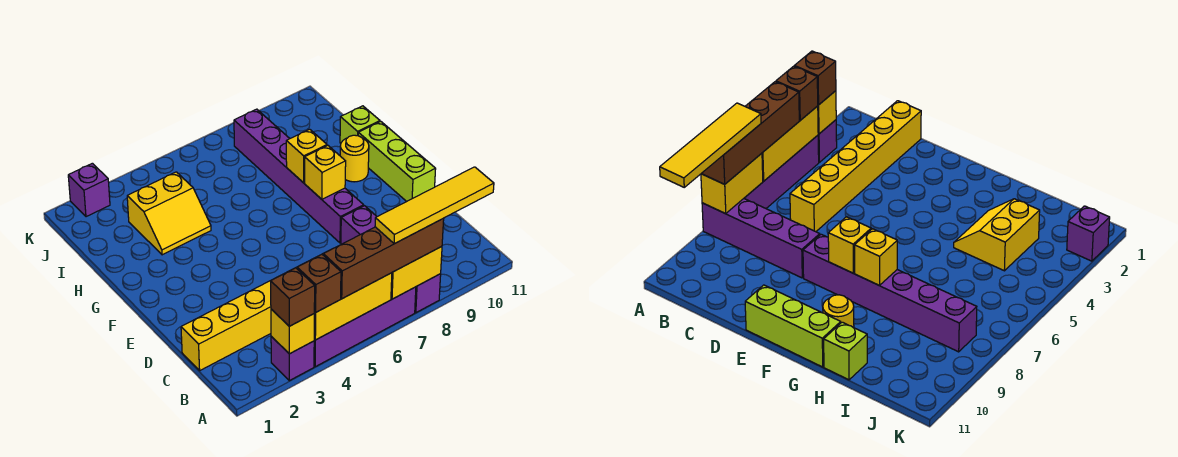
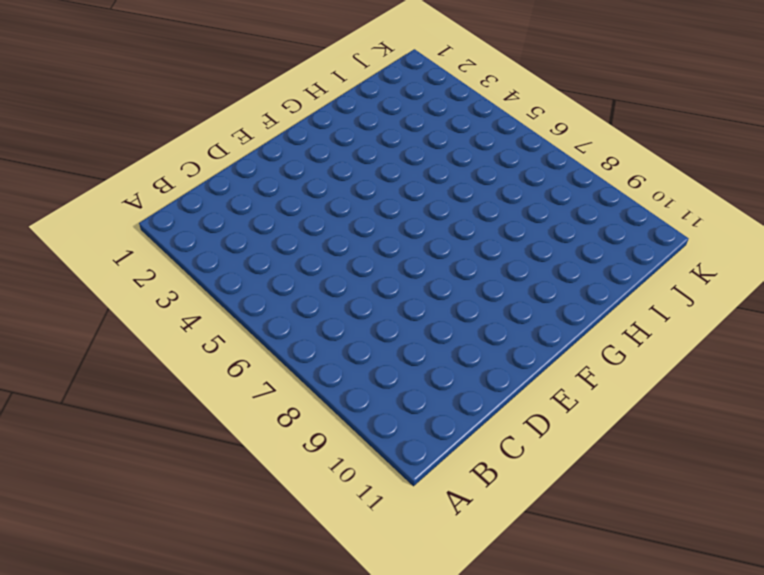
none -> purple brick A3 level 1
none -> purple brick A4:A7 level 1
none -> purple brick A8:D8 level 1

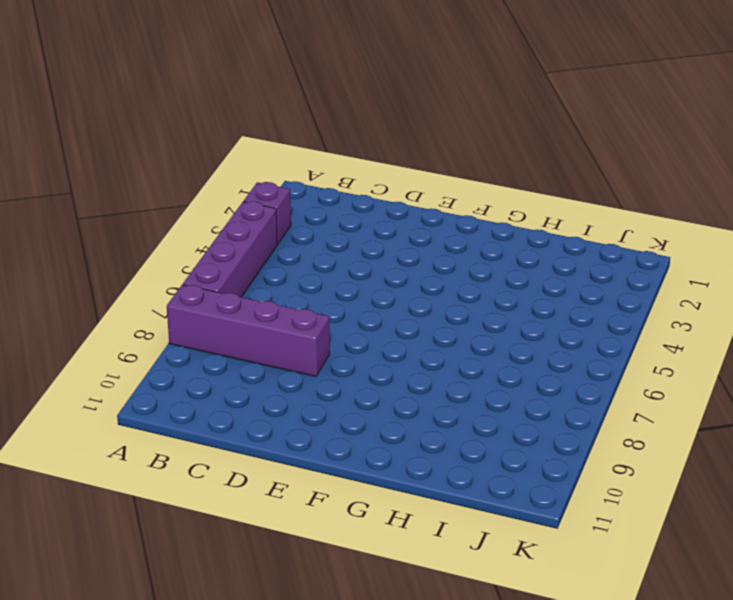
none -> yellow brick C1:C6 level 1
none -> purple brick E8:J8 level 1
none -> lime brick E11:G11 level 1

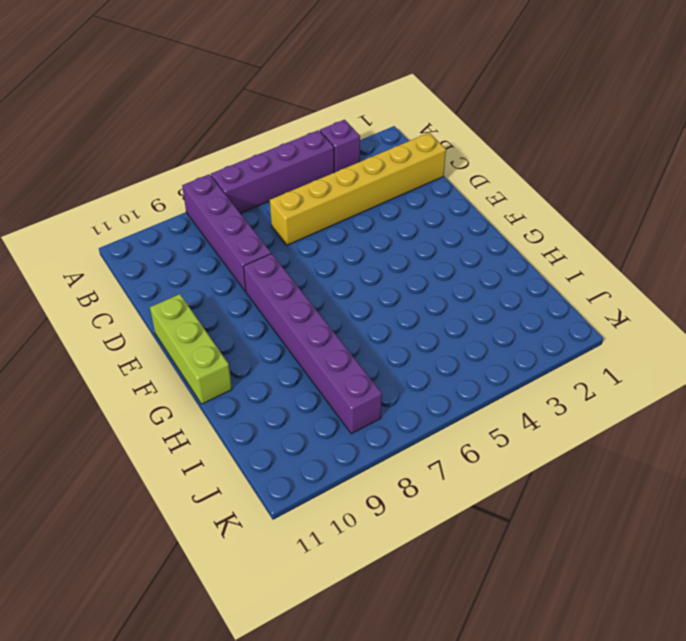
none -> yellow round brick G10 level 1
none -> yellow slope H3:I4 level 1 top I
none -> lime brick H11 level 1

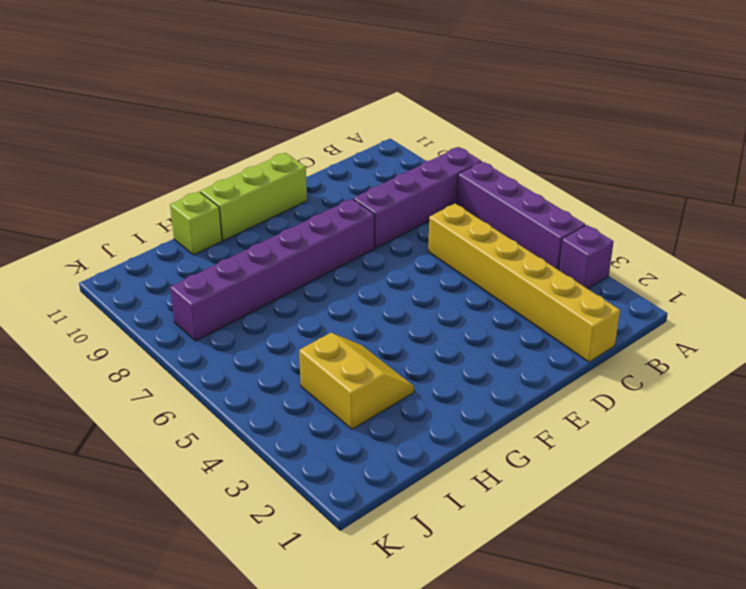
none -> yellow round brick G10 level 1
none -> purple brick K2 level 1
none -> yellow brick A3 level 2

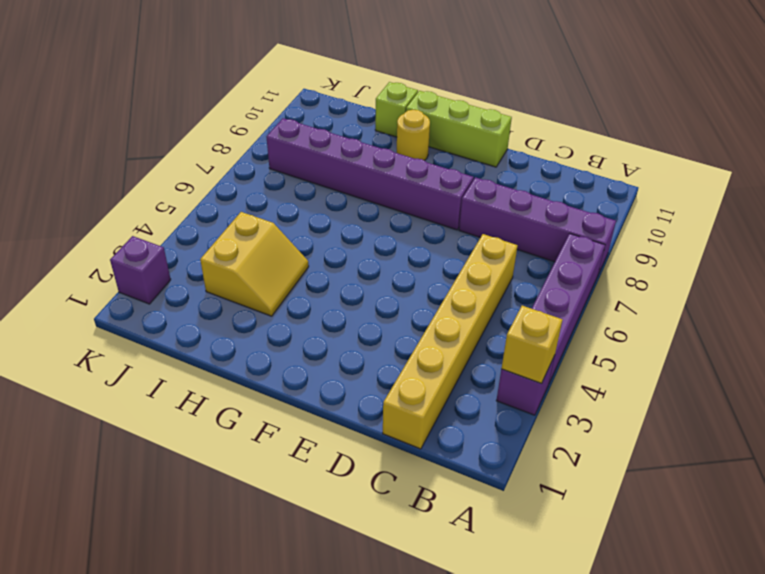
none -> yellow brick A4:A6 level 2
none -> yellow brick A7:A8 level 2
none -> yellow brick F8 level 2

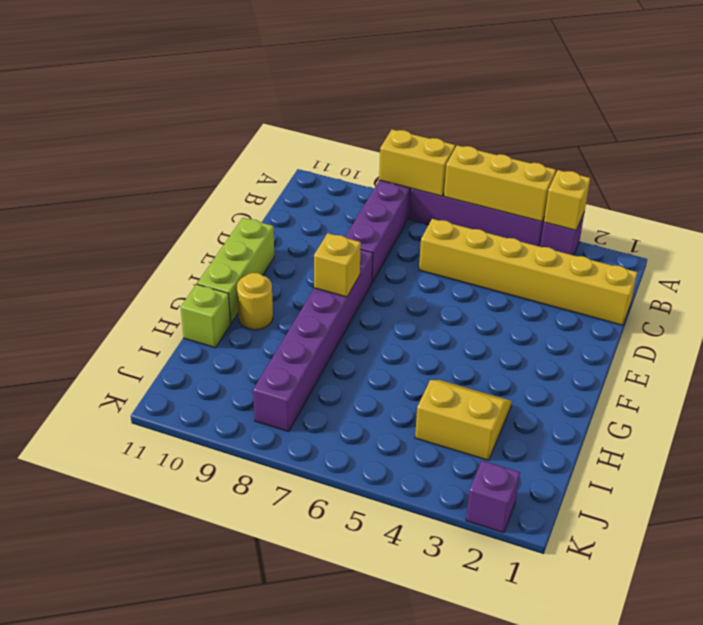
none -> yellow brick G8 level 2
none -> brown brick A3 level 3
none -> brown brick A4 level 3

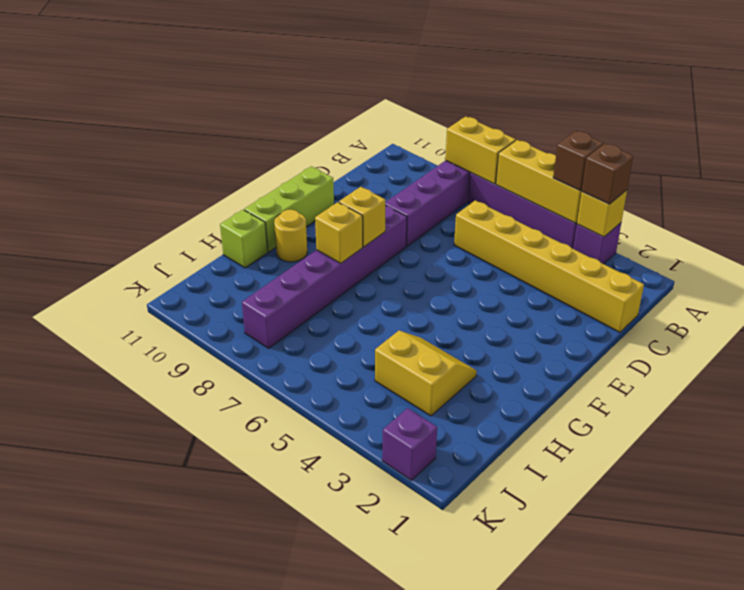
none -> brown brick A5:A8 level 3
none -> yellow tile A7:A10 level 4

